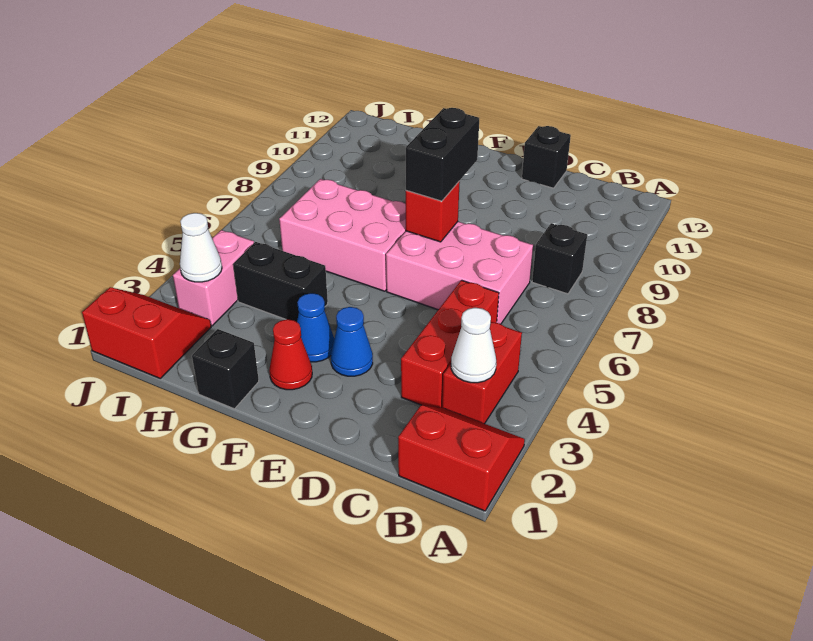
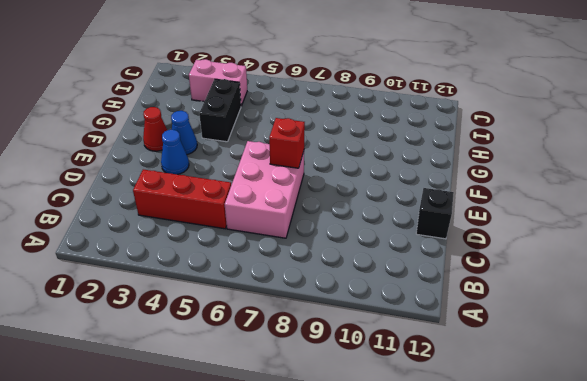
none -> red slope A1:B2 level 1 top 1
none -> red brick B3:B4 level 1
none -> black brick B8 level 1

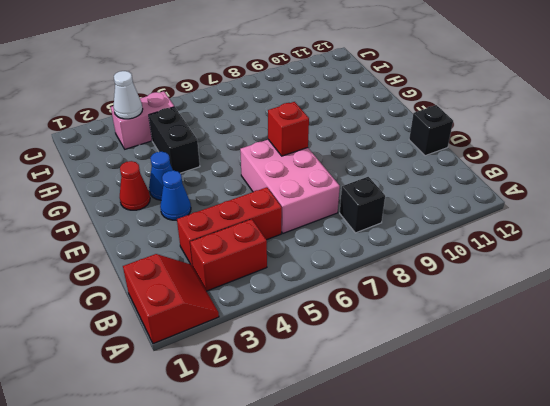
none -> pink brick F6:H7 level 1
none -> black brick G1 level 1
none -> red slope I1:J2 level 1 top 1

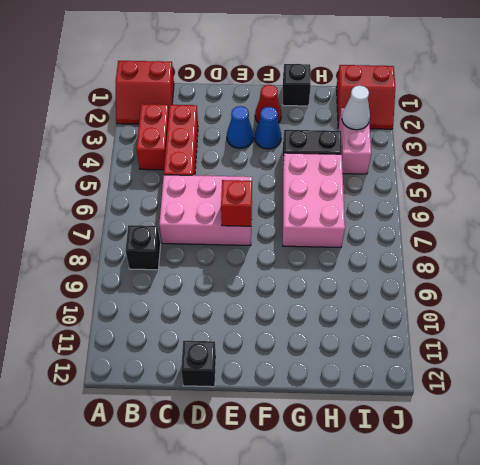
pink brick G5:H7 level 1 -> pink brick F6:H7 level 1
none -> white cone B3 level 2
none -> black brick E7:E8 level 3

